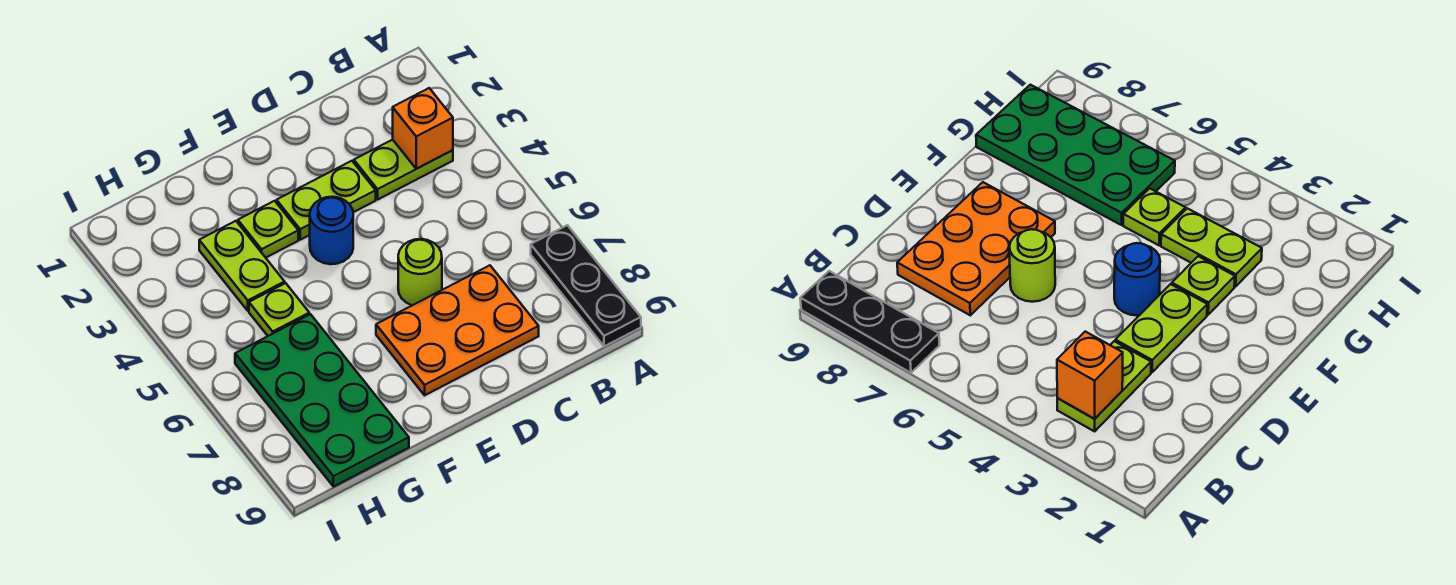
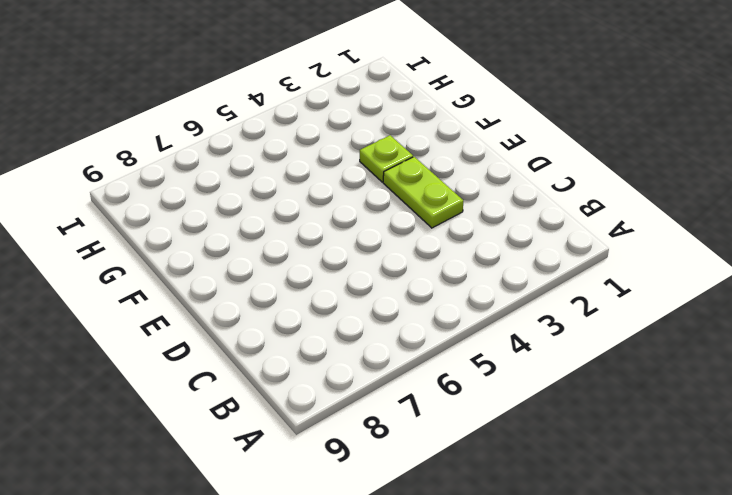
none -> black plate A7:A9 level 1
none -> lime plate B3:C3 level 1

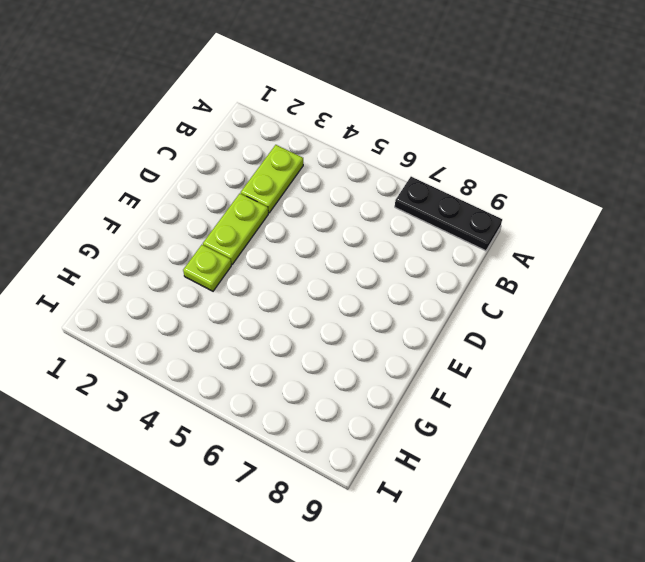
none -> orange plate C7:E8 level 1
none -> lime round brick D6 level 1

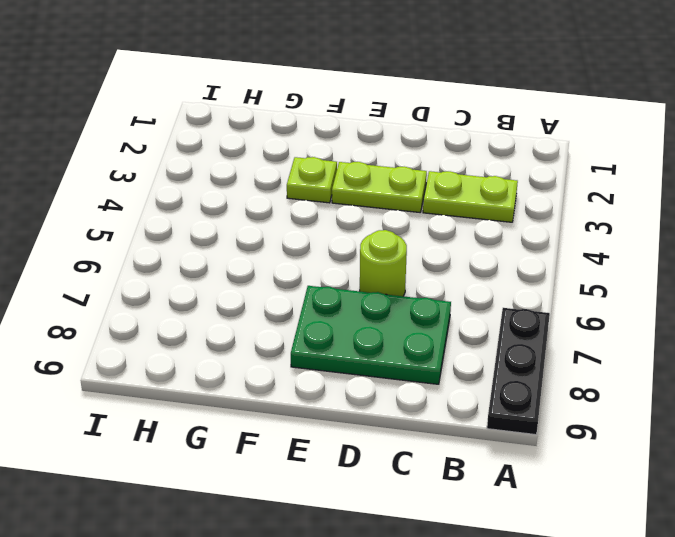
green plate C7:E8 level 1 -> orange plate C7:E8 level 1
none -> blue round brick E4 level 1
none -> lime plate G3:G4 level 1

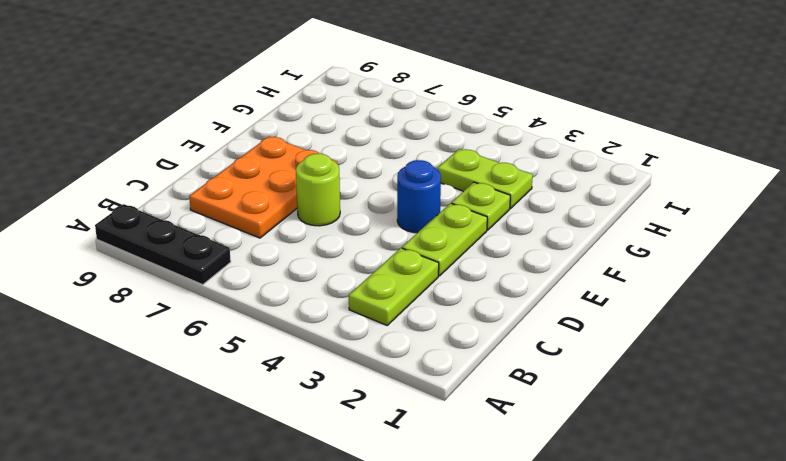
none -> lime plate G5 level 1
none -> green plate G6:H9 level 1

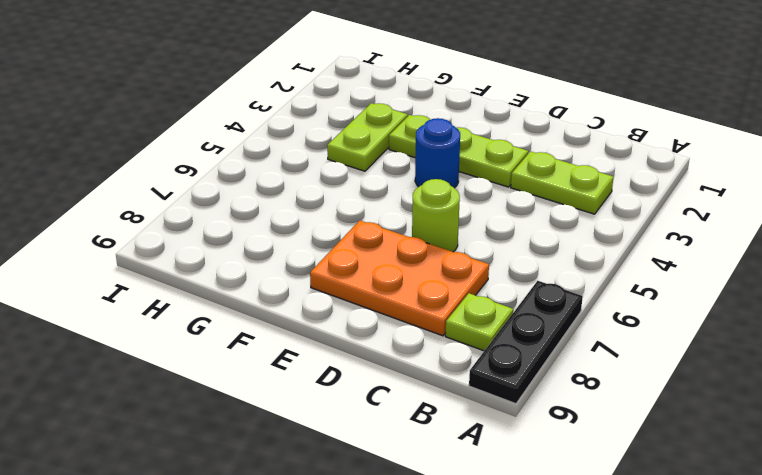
lime plate B8 level 1 -> lime plate G5 level 1
none -> green plate G6:H9 level 1
none -> orange brick B3 level 2

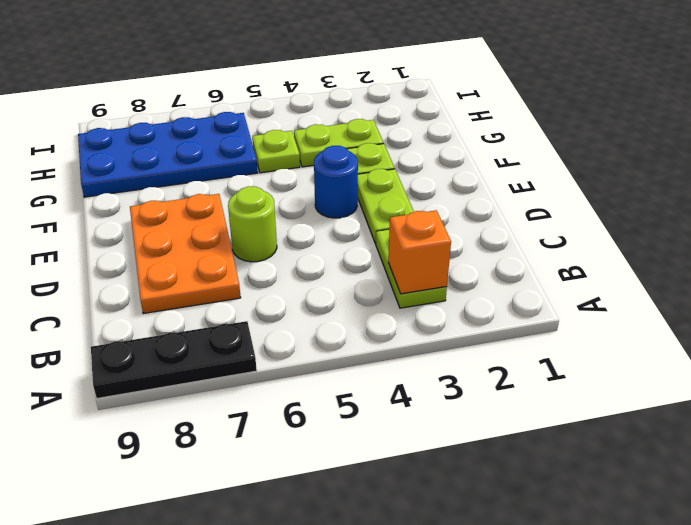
blue plate G6:H9 level 1 -> green plate G6:H9 level 1

